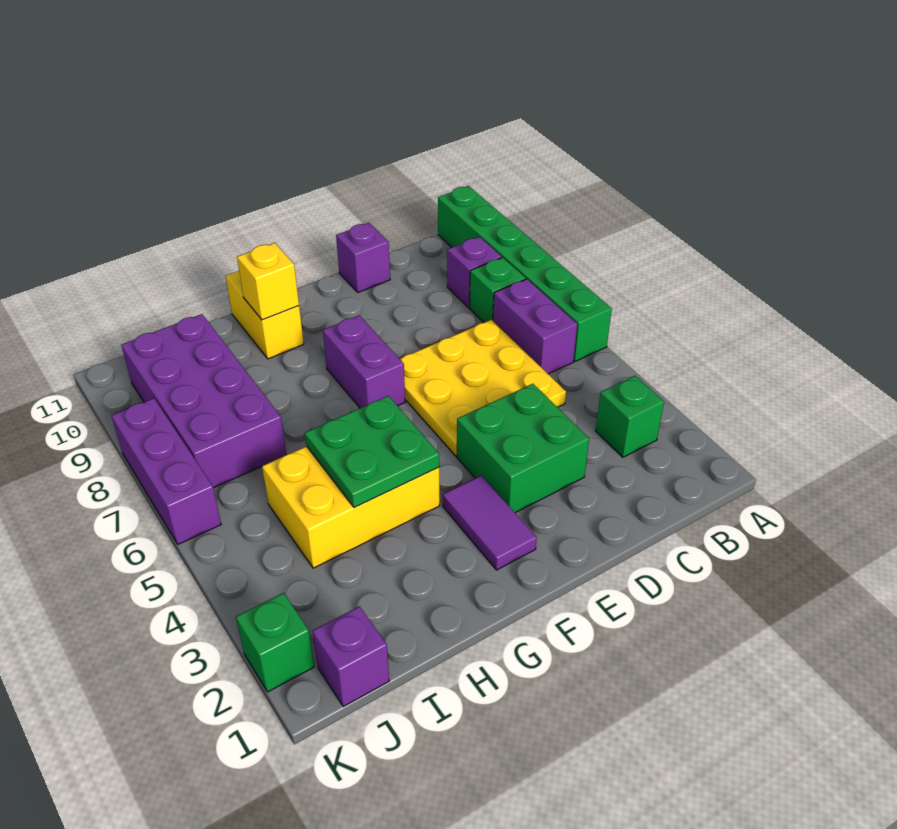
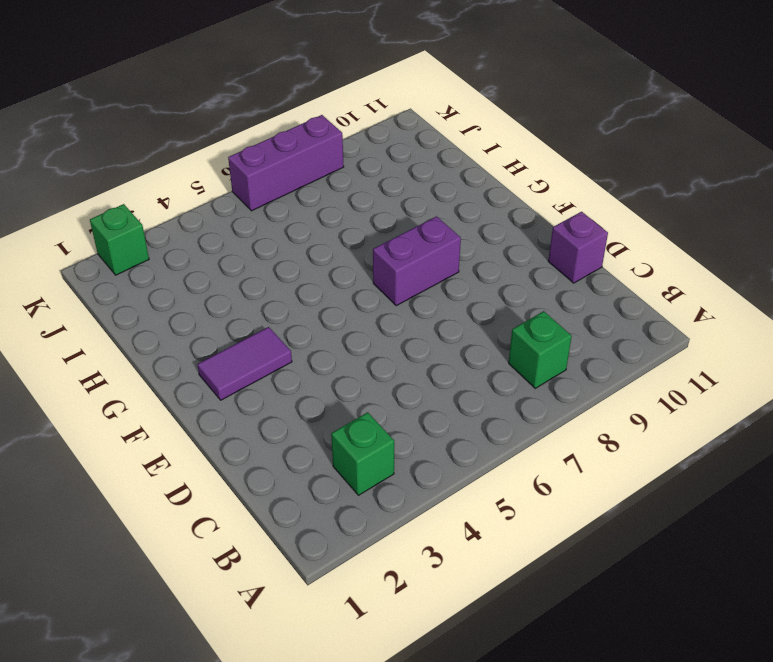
none -> green brick A6:A11 level 1
none -> purple brick B6:B7 level 1
none -> purple brick B9 level 1

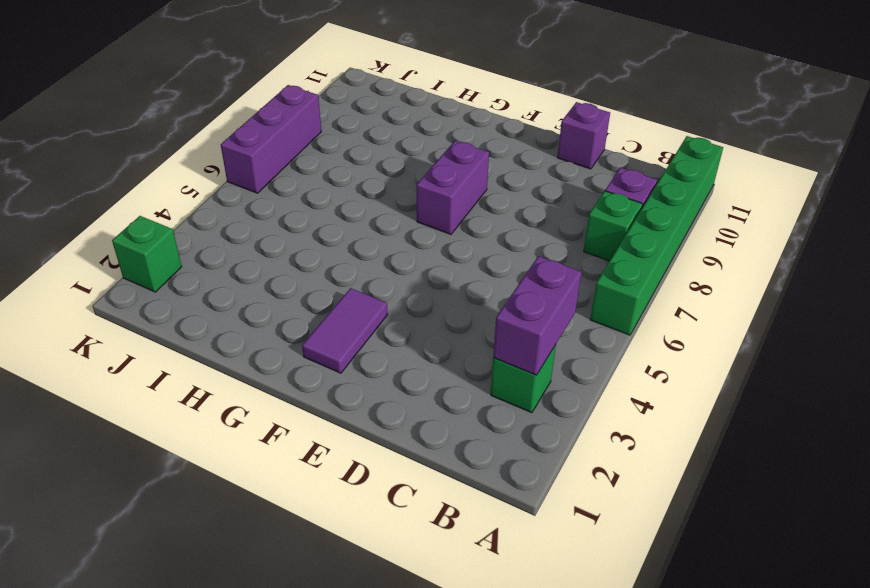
purple brick B3:B4 level 2 -> purple brick B6:B7 level 1
none -> yellow plate C5:E7 level 1
none -> green brick D3:E4 level 1
none -> yellow brick G4:I5 level 1

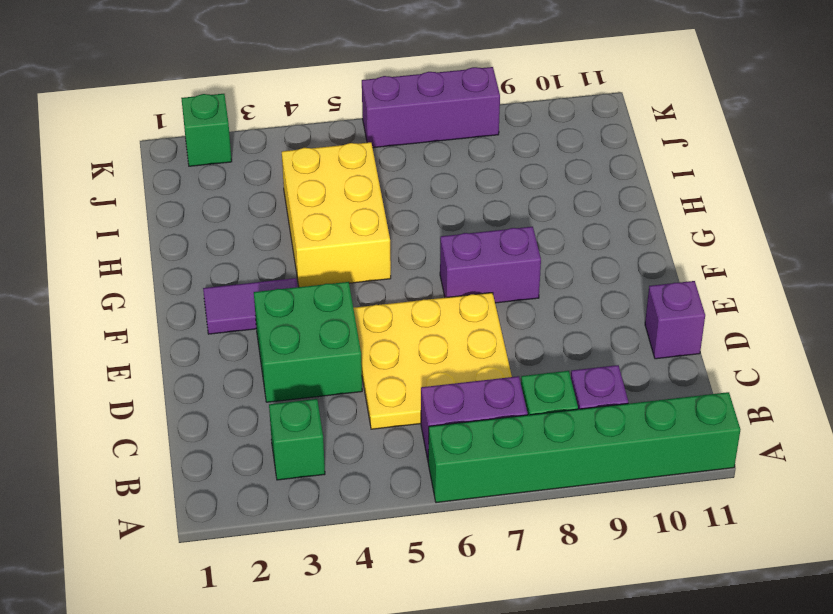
none -> yellow brick G10:G11 level 1
none -> purple brick I7:J10 level 1
none -> purple brick J1 level 1

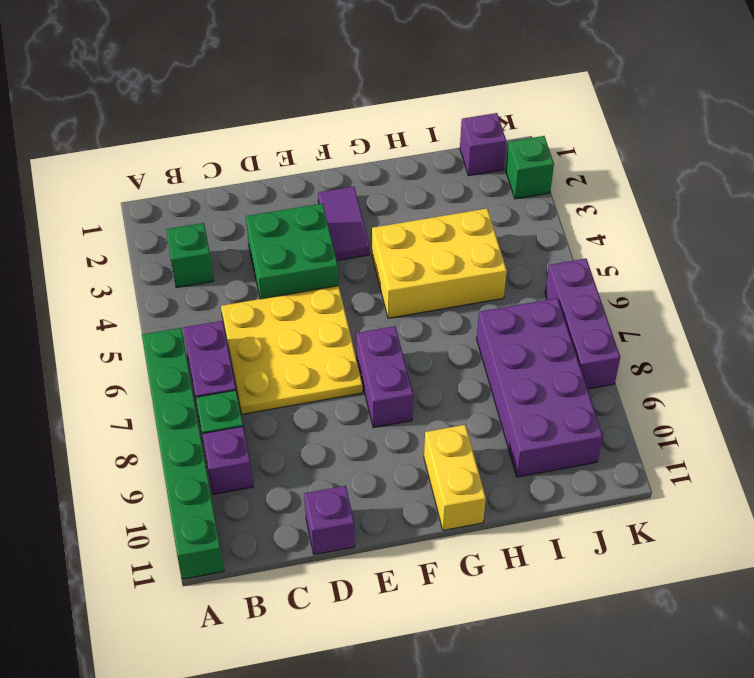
none -> green plate G4:H5 level 2
none -> yellow brick G10 level 2

